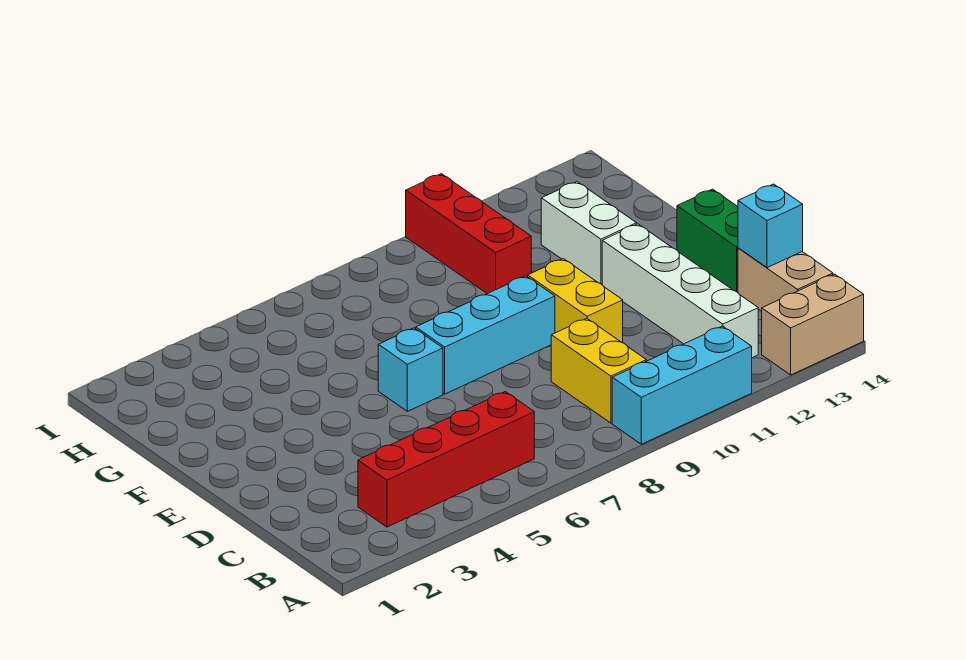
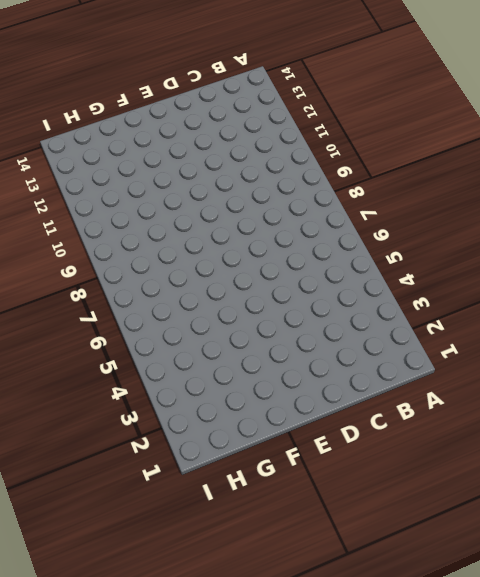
none -> cyan brick A9:A11 level 1
none -> tan brick A13:A14 level 1
none -> red brick B3:B6 level 1

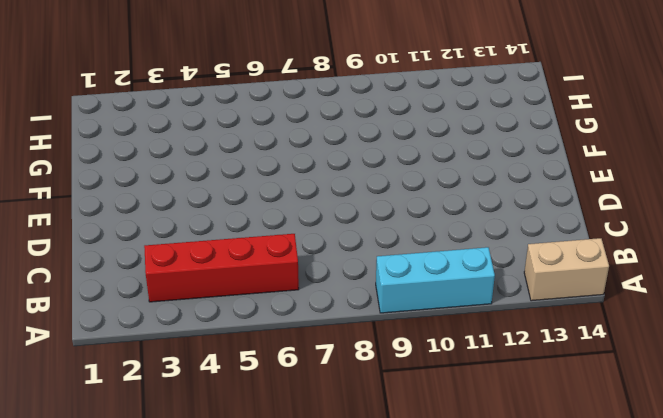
none -> yellow brick B9:C9 level 1
none -> white brick B12:E12 level 1
none -> tan brick B14:C14 level 1

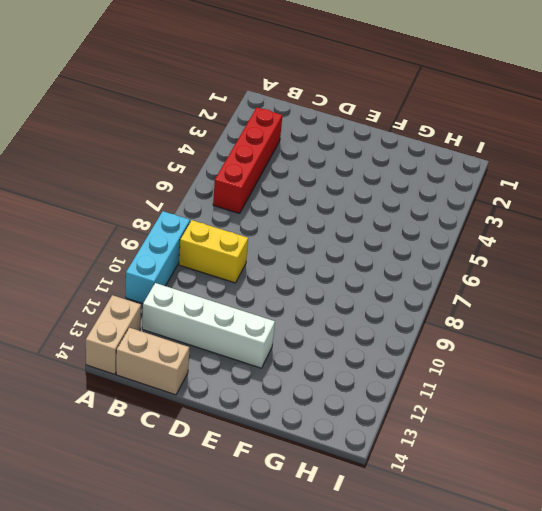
none -> yellow brick D10:E10 level 1
none -> green brick D14:E14 level 1
none -> cyan brick E6 level 1

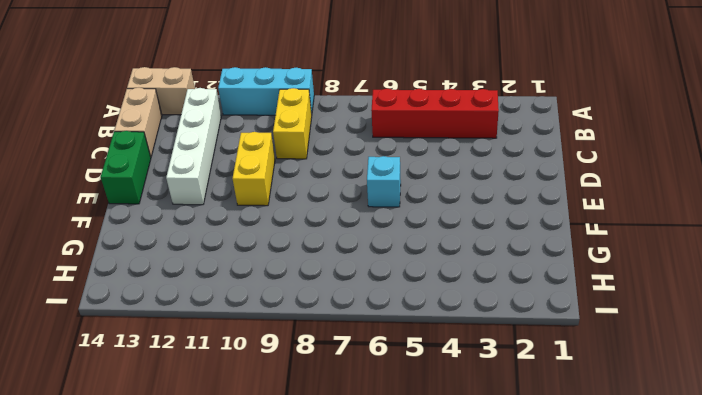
none -> cyan brick E7:E9 level 1
none -> white brick F12:G12 level 1
none -> red brick G10:I10 level 1

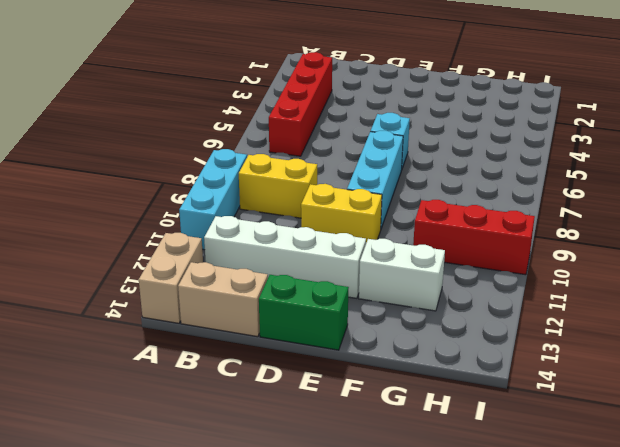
none -> cyan brick C14 level 2

